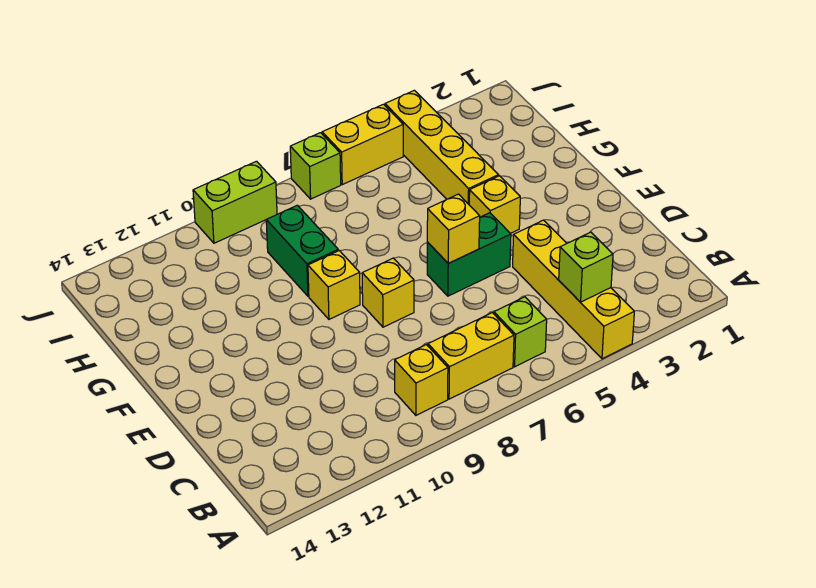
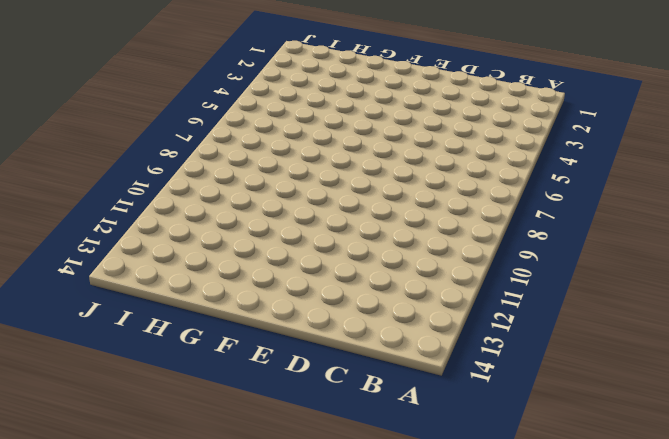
none -> yellow brick A4:D4 level 1
none -> lime brick B6 level 1
none -> yellow brick B7:B8 level 1

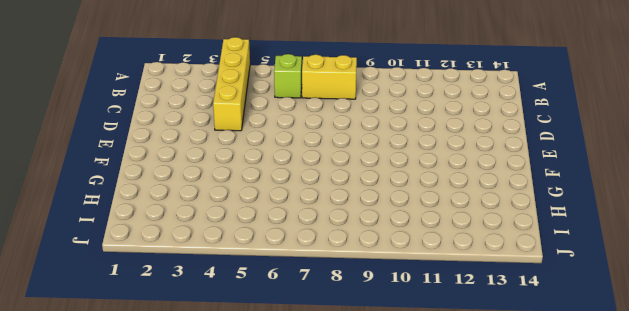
none -> yellow brick B9 level 1
none -> green brick E5:E6 level 1
none -> yellow brick E8 level 1

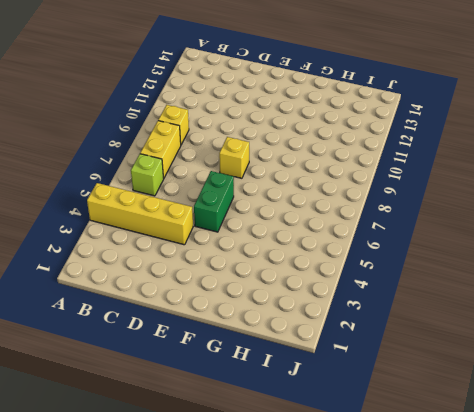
none -> yellow brick F4 level 1
none -> yellow brick F9 level 1
none -> yellow brick G4:J4 level 1

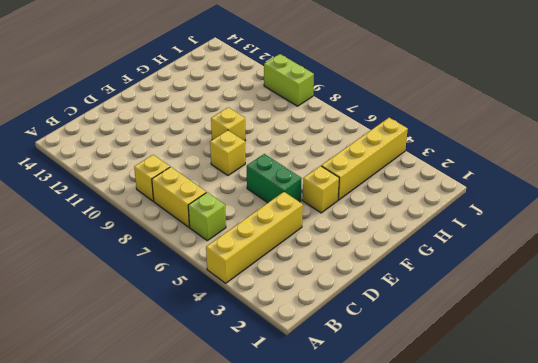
none -> green brick G9:H9 level 1
none -> yellow brick J5:J6 level 1
none -> lime brick J7 level 1

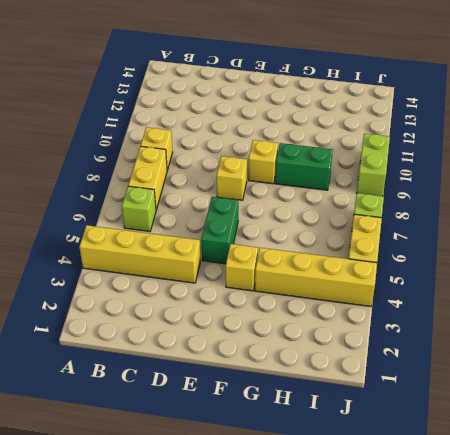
none -> lime brick B4 level 2
none -> yellow brick E6 level 2

